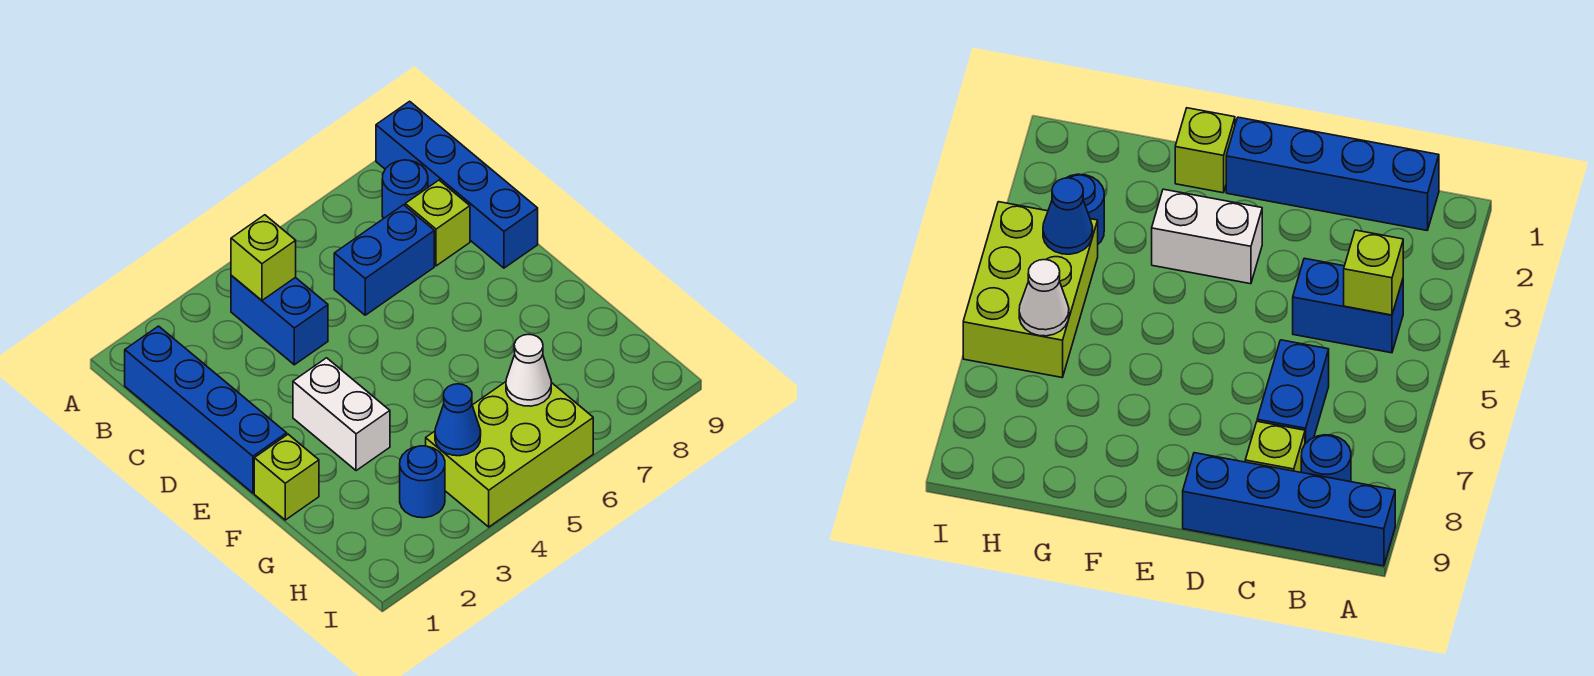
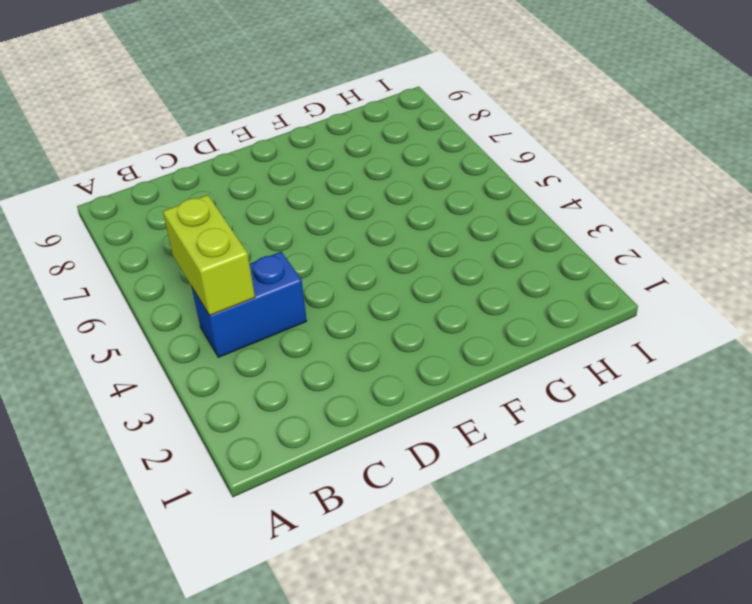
lime brick B4:B5 level 2 -> lime brick B4 level 2
none -> blue brick A9:D9 level 1
none -> blue brick B1:E1 level 1
none -> blue round brick B8 level 1

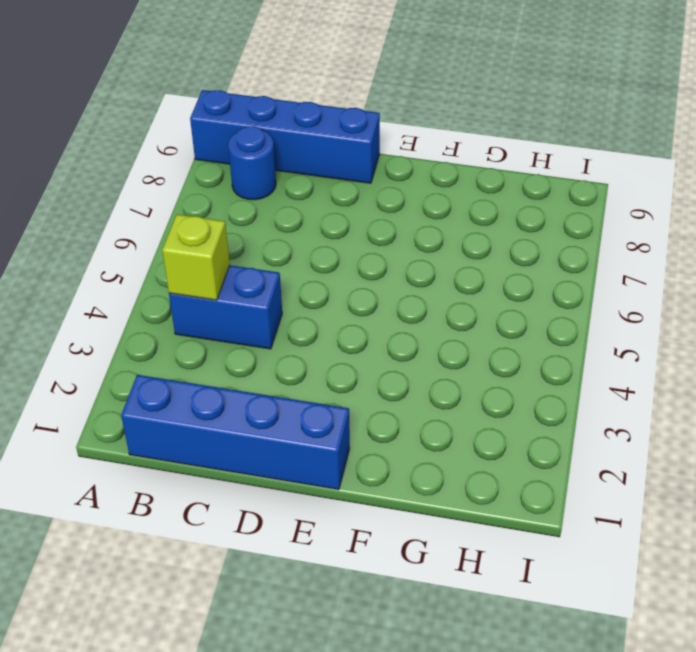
none -> blue brick C6:C7 level 1
none -> lime brick C8 level 1
none -> white brick E3:F3 level 1

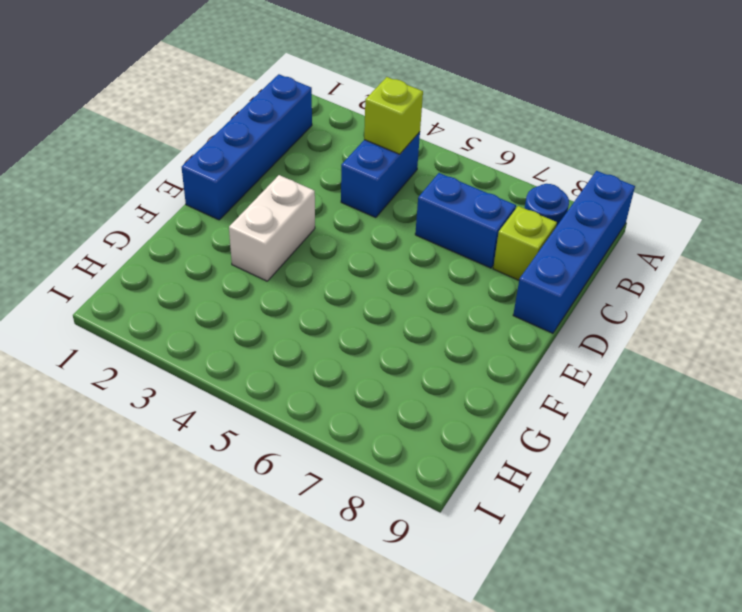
none -> lime brick F1 level 1
none -> blue round brick H3 level 1
none -> lime brick H4:I6 level 1

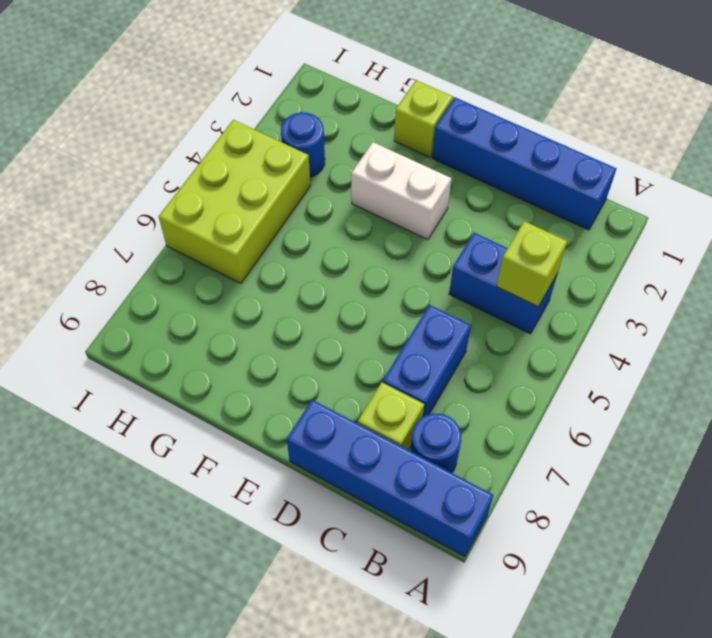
none -> blue cone H4 level 2
none -> white cone H6 level 2

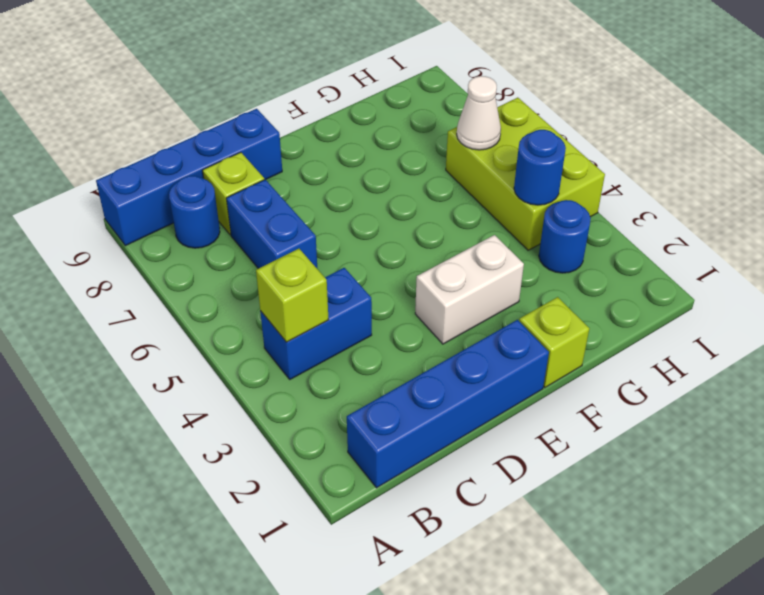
blue round brick H4 level 2 -> blue cone H4 level 2

